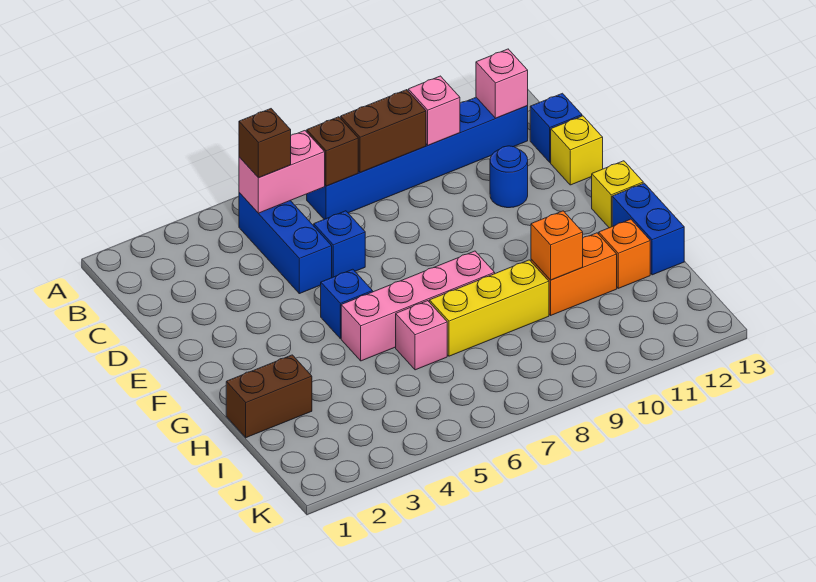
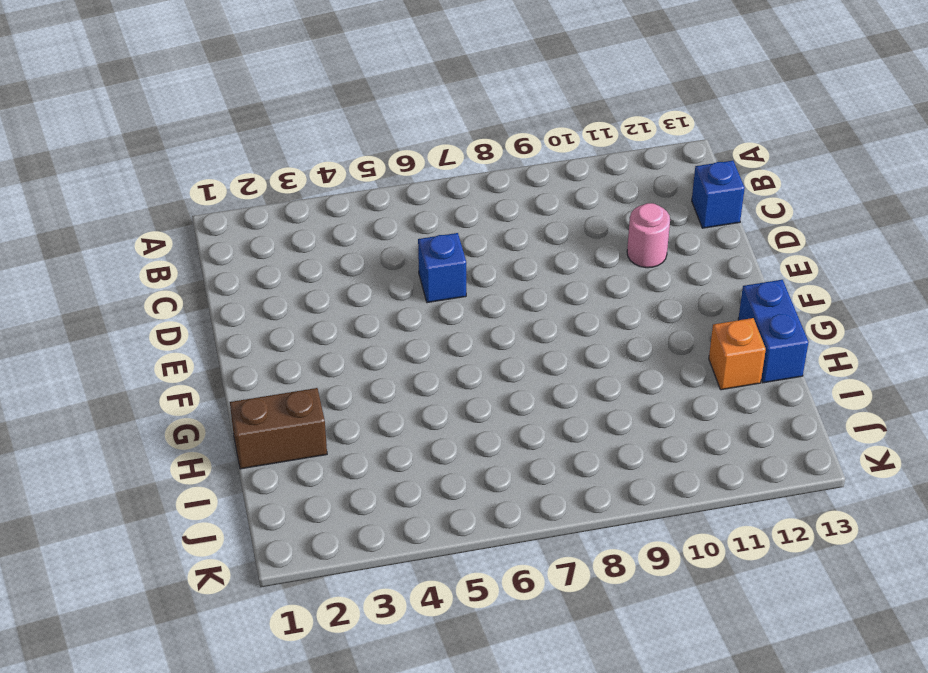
pink round brick D11 level 1 -> blue round brick D11 level 1
none -> blue brick B5:D5 level 1
none -> blue brick B7:B12 level 1
none -> yellow brick D13 level 1

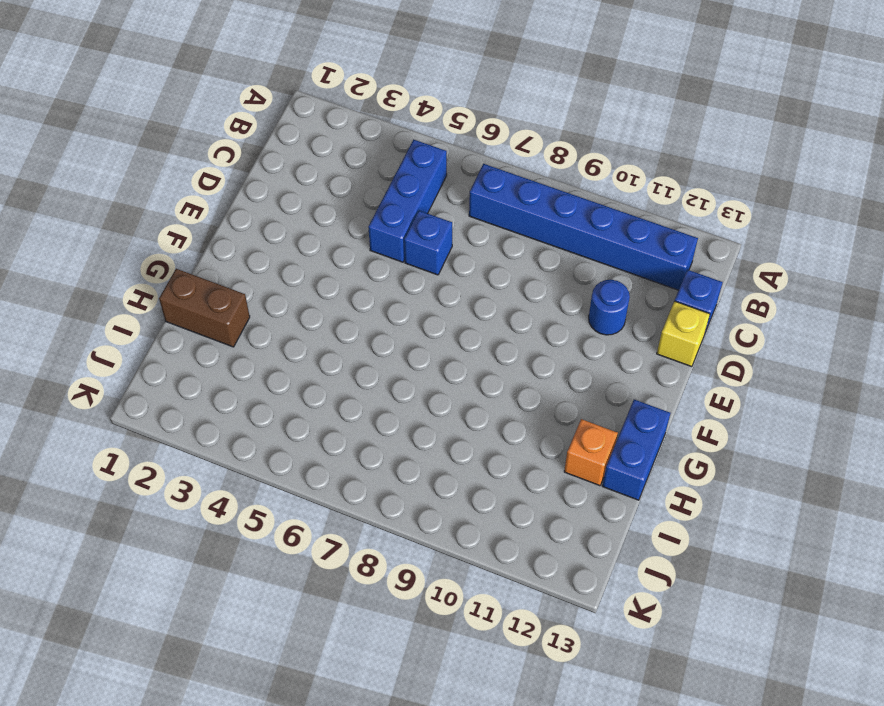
none -> blue brick F5 level 1
none -> yellow brick F13 level 1
none -> pink brick G5:G8 level 1

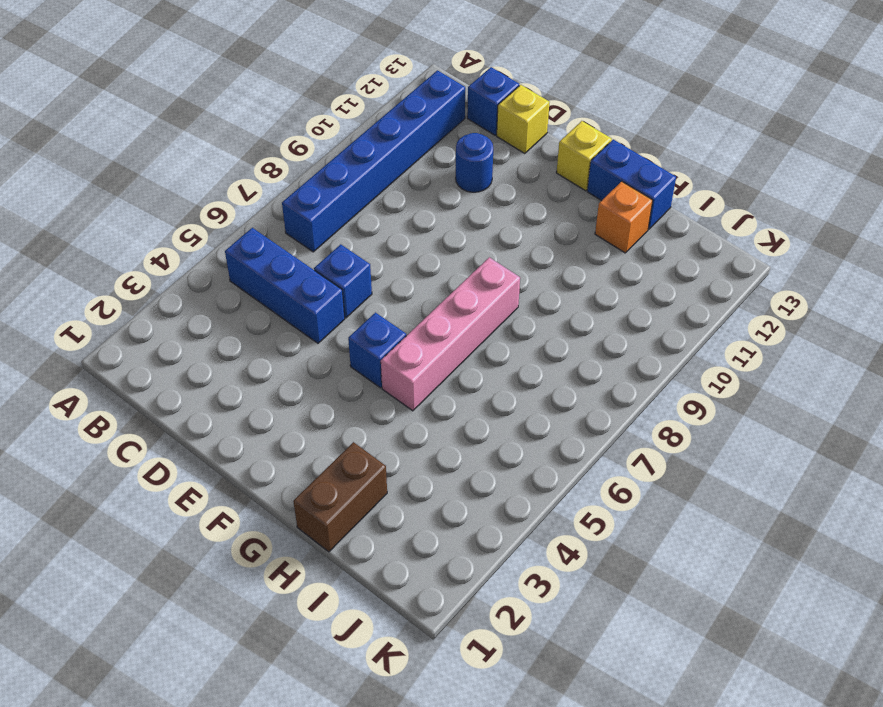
none -> pink brick H6 level 1
none -> yellow brick H7:H9 level 1
none -> orange brick H10:H11 level 1

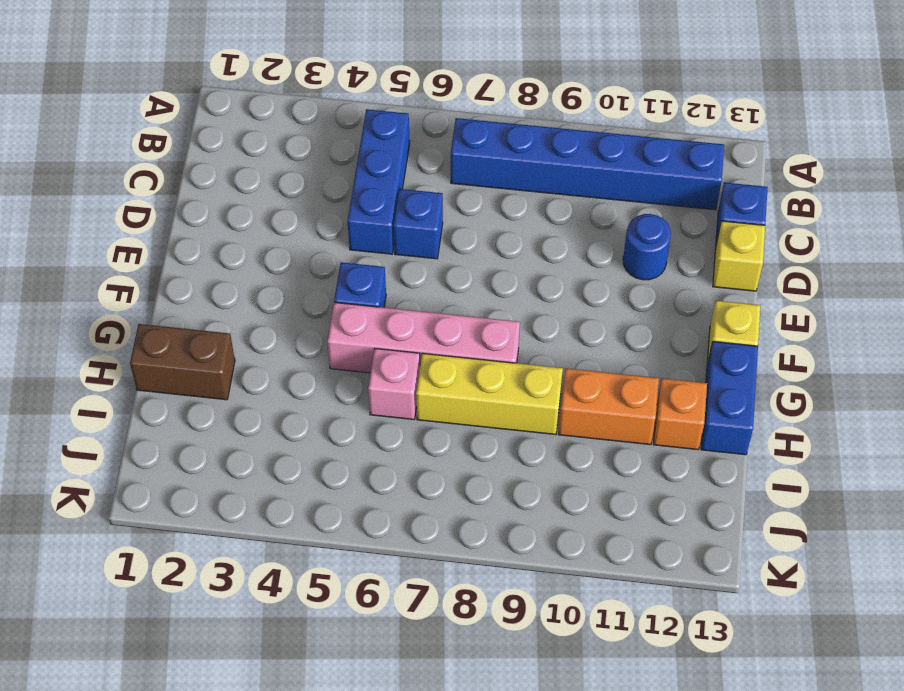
none -> pink brick B5:B6 level 2
none -> brown brick B7 level 2
none -> brown brick B8:B9 level 2

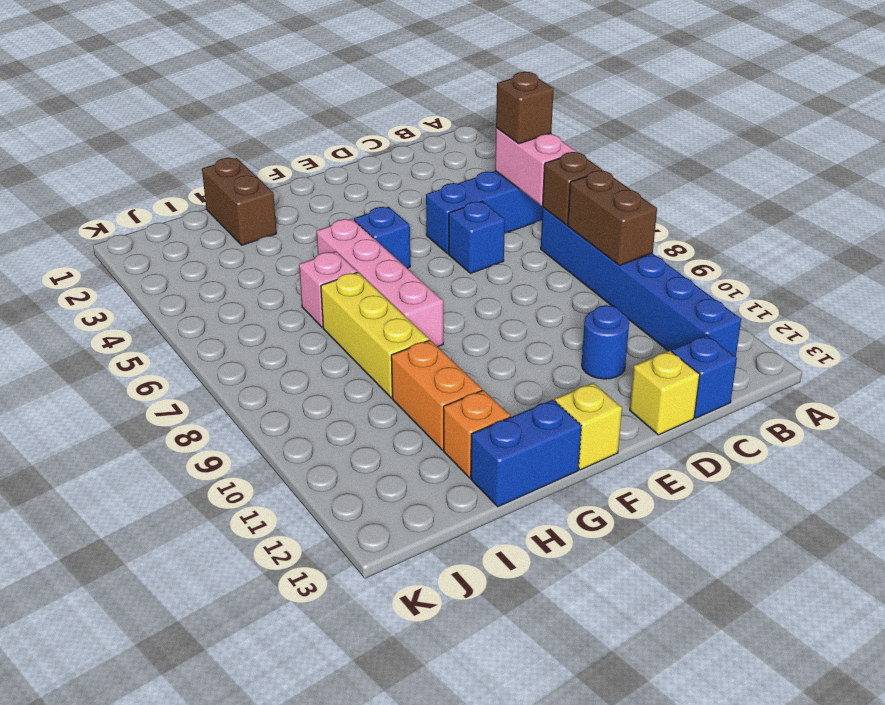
none -> pink brick B10 level 2
none -> pink brick B12 level 2
none -> orange brick H10 level 2

